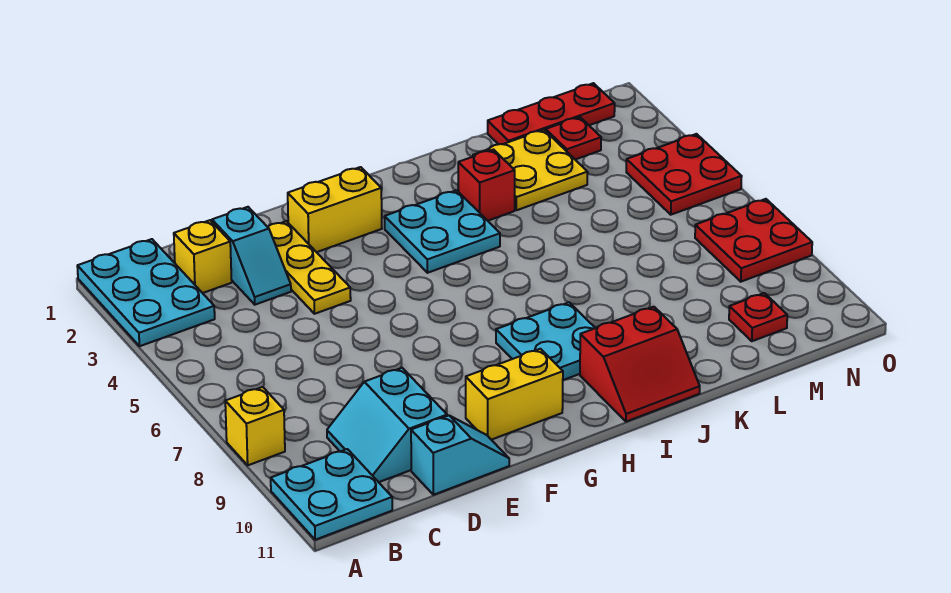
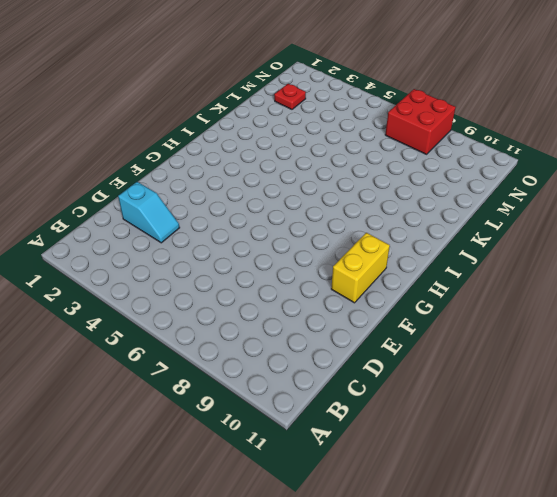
red brick N7:O8 level 1 -> red plate N7:O8 level 1
none -> cyan plate A1:B3 level 1
none -> yellow brick A8 level 1
none -> cyan plate A10:B11 level 1

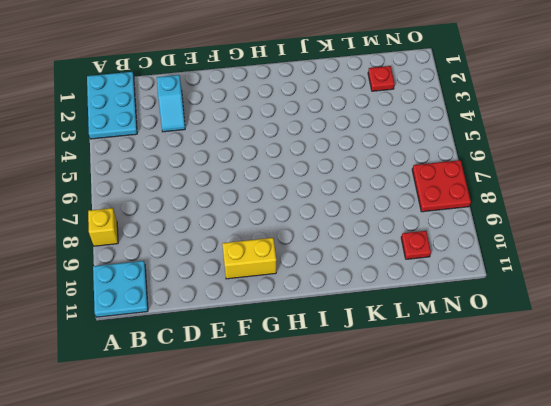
none -> yellow brick C2 level 1
none -> cyan slope C9:D10 level 1 top D
none -> cyan slope D11:E11 level 1 top D

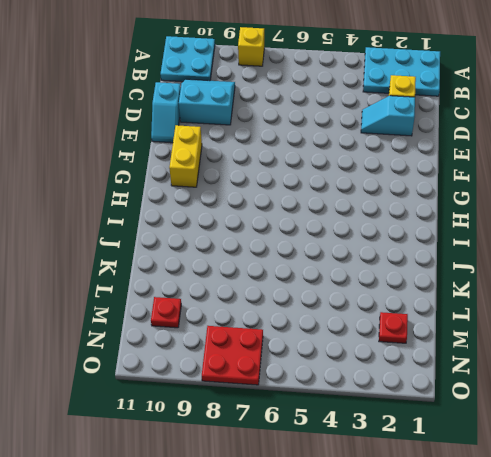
none -> yellow plate E2:E4 level 1
none -> yellow brick F2:G2 level 1
none -> cyan plate H3:I4 level 1

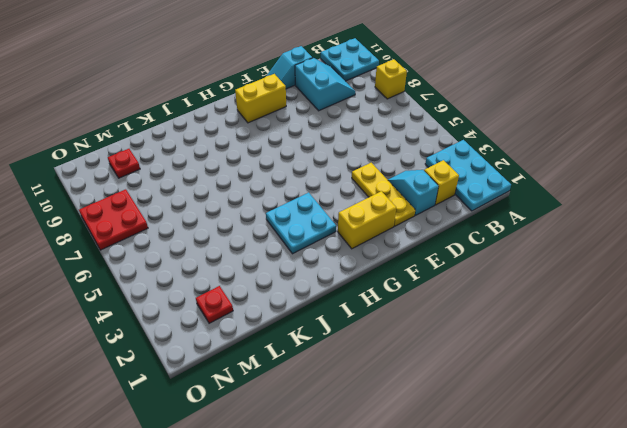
none -> cyan plate H8:I9 level 1
none -> red slope I10:J11 level 1 top 10
none -> red brick J3 level 1

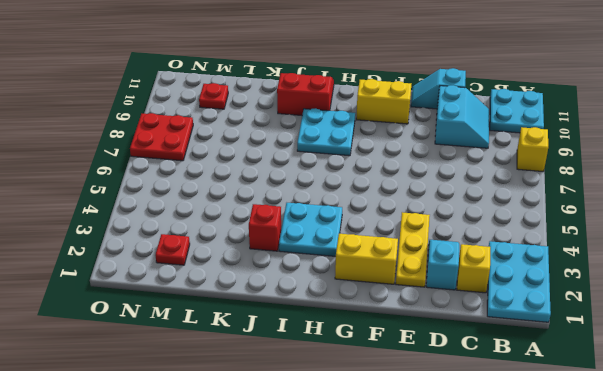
none -> yellow plate K2:L3 level 1
none -> red plate L1:N1 level 1
none -> red plate N4:O5 level 1

